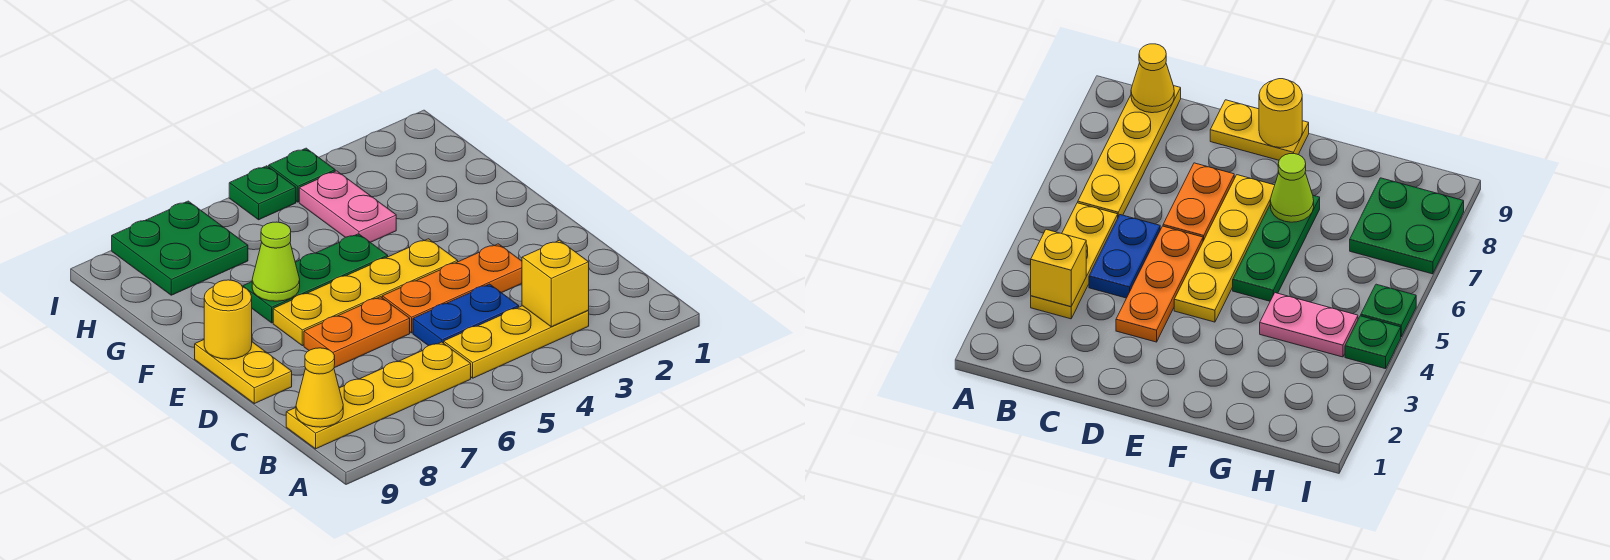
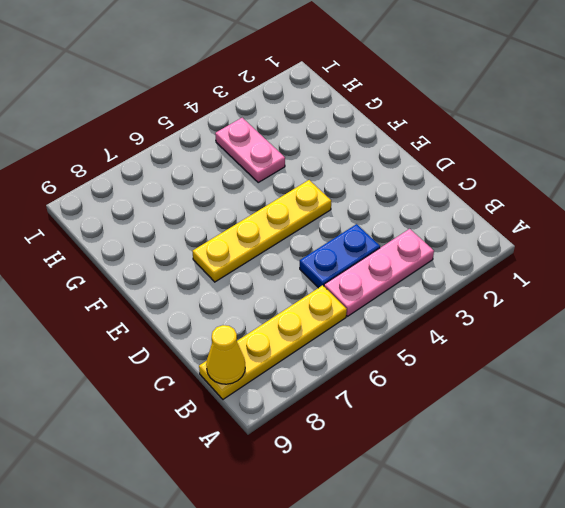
pink plate B3:B5 level 1 -> yellow plate B3:B5 level 1
none -> orange plate D3:D5 level 1
none -> orange plate D6:D7 level 1
none -> yellow plate D9:E9 level 1

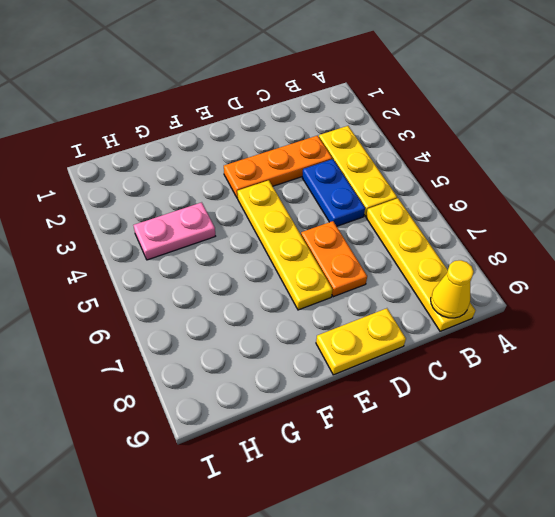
orange plate C3:E3 level 1 -> orange plate D3:D5 level 1
none -> green plate F5:F7 level 1
none -> green plate H7:I8 level 1
none -> green plate I4 level 1

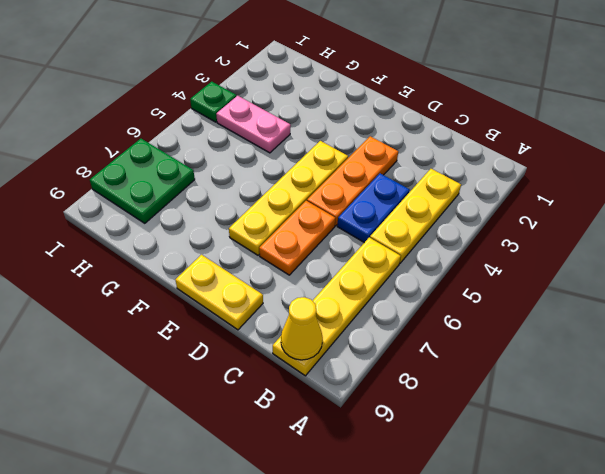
none -> green plate F5:F7 level 1
none -> green plate I5 level 1
none -> yellow brick B3 level 2

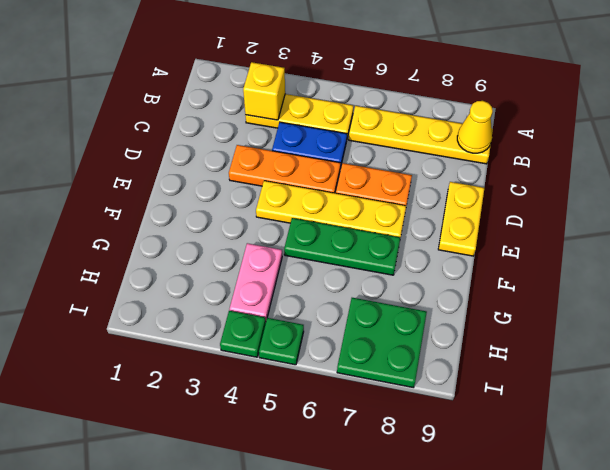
none -> yellow round brick E9 level 2
none -> lime cone F7 level 2

